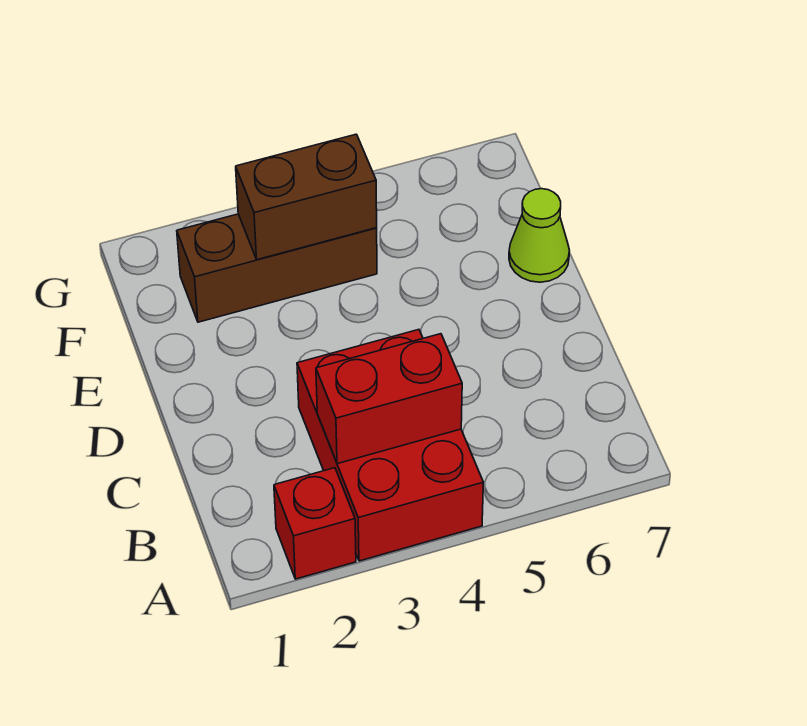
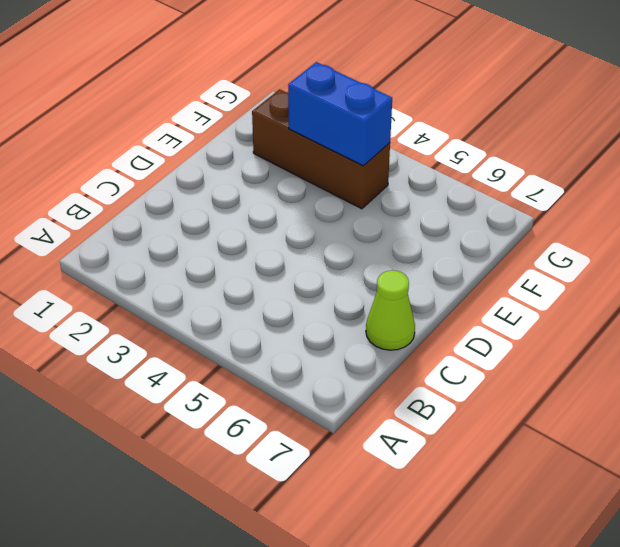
lime cone C7 level 1 -> lime cone E7 level 1
blue brick F3:F4 level 2 -> brown brick F3:F4 level 2
none -> red brick A2 level 1
none -> red brick A3:C4 level 1

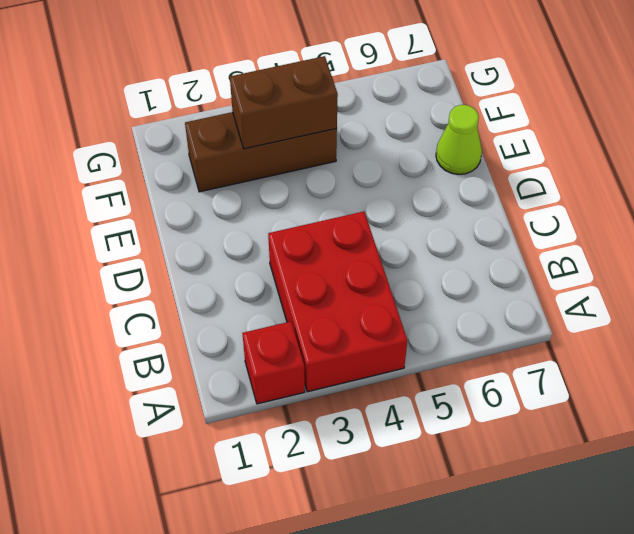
none -> red brick B3:B4 level 2

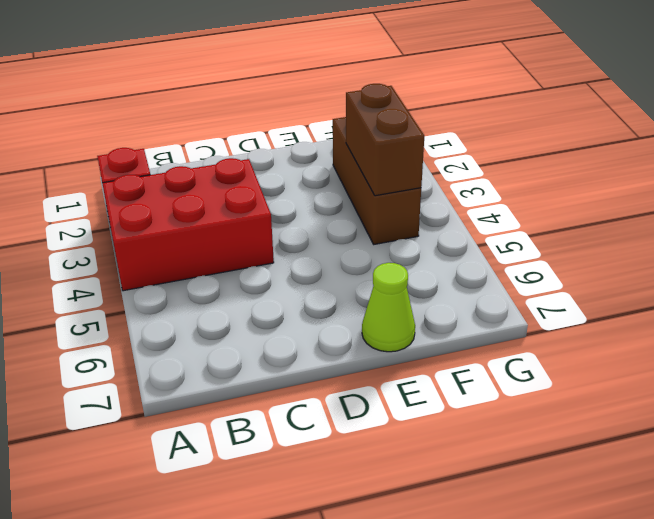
none -> red brick B3:B4 level 2

